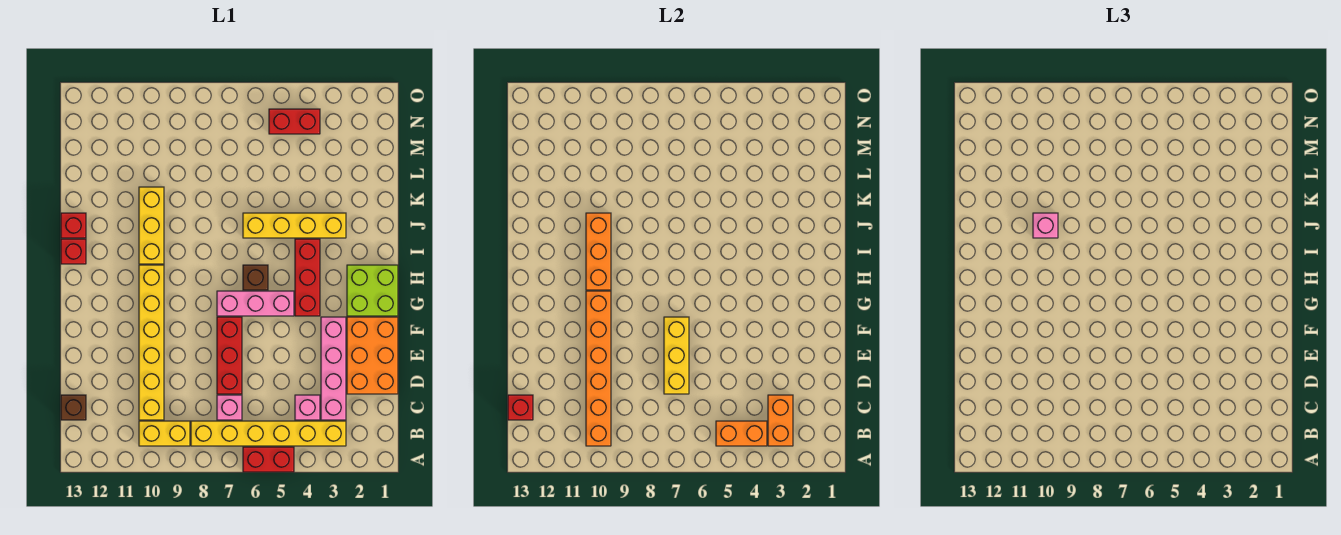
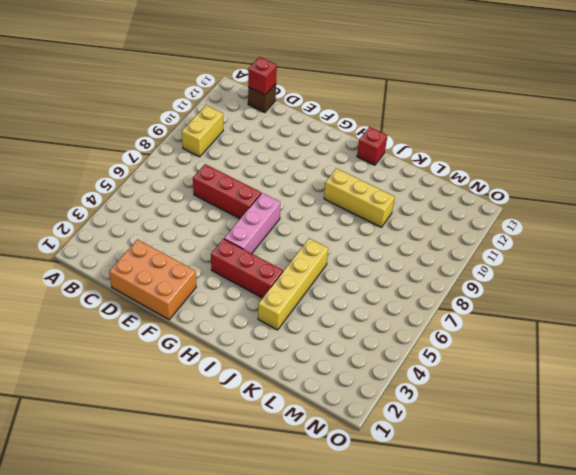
none -> red brick A5:A6 level 1
none -> yellow brick B3:B8 level 1
none -> pink brick C3:F3 level 1

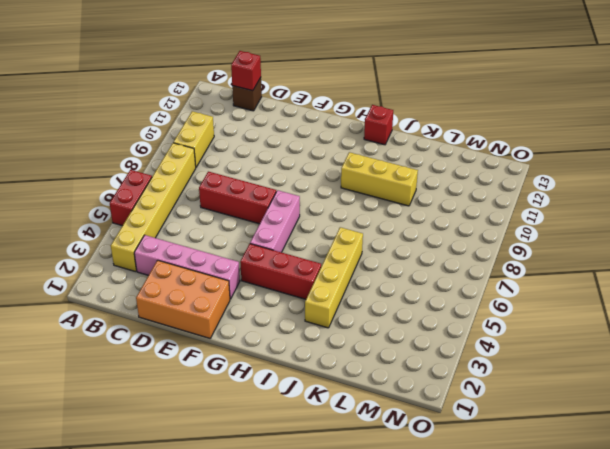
none -> pink brick C4 level 1
none -> pink brick C7 level 1
none -> yellow brick C10:H10 level 1

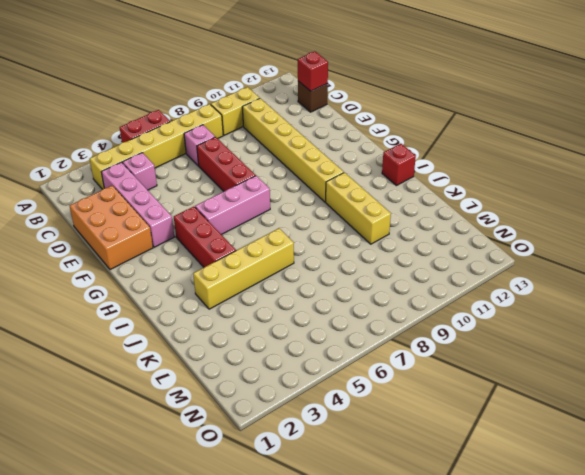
none -> lime brick G1:H2 level 1
none -> brown brick H6 level 1
none -> red brick J13 level 1

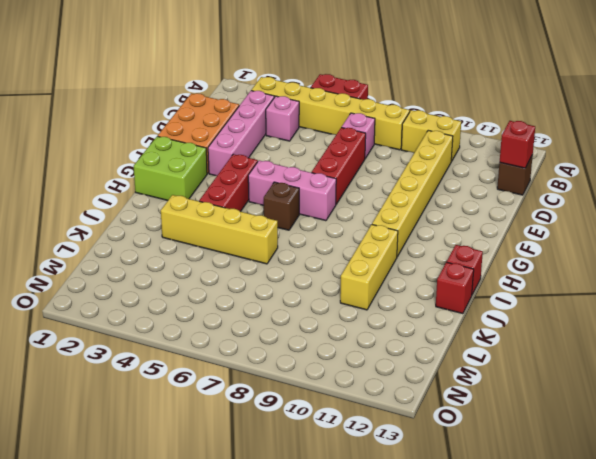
none -> red brick N4:N5 level 1
none -> orange brick B3:C3 level 2
none -> orange brick B4:B5 level 2

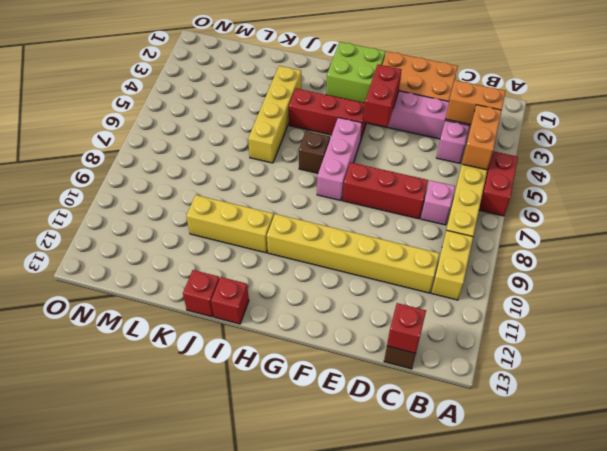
red brick F3:F4 level 2 -> red brick N4:N5 level 1
none -> orange brick B10:G10 level 2
none -> yellow brick D7:F7 level 2
none -> orange brick H10:J10 level 2

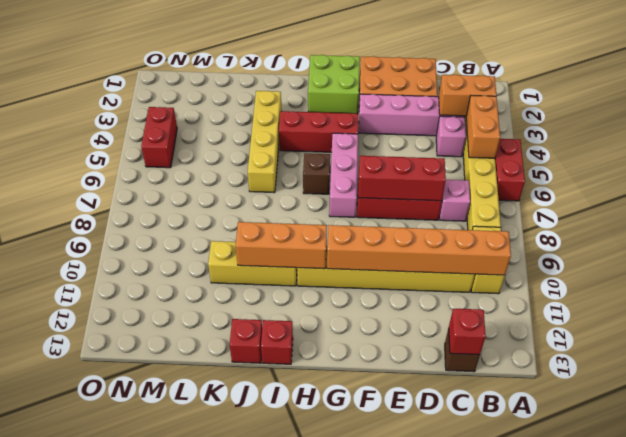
red brick D7:F7 level 2 -> yellow brick D7:F7 level 2
none -> pink brick J10 level 3

